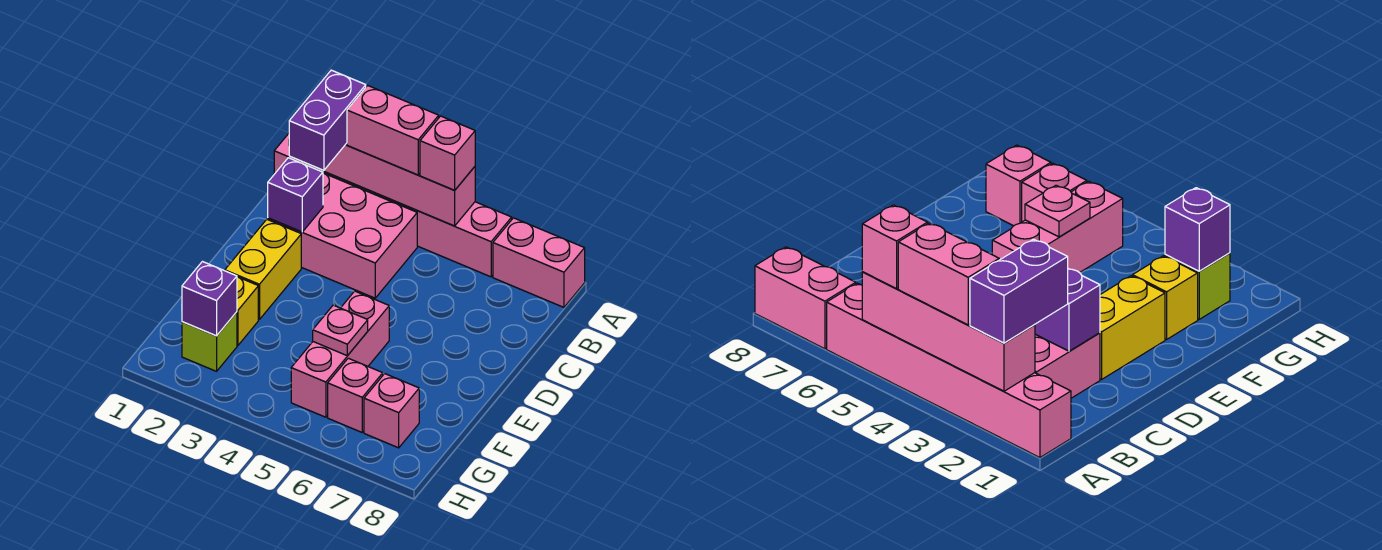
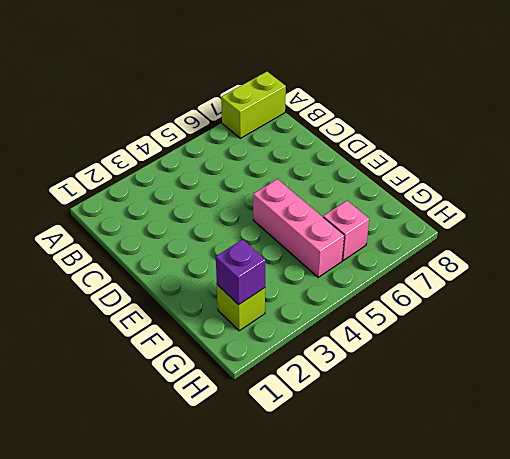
lime brick A7:A8 level 1 -> pink brick A7:A8 level 1
none -> pink brick A1:A6 level 1
none -> pink brick B2:C4 level 1
none -> yellow brick D2:E2 level 1

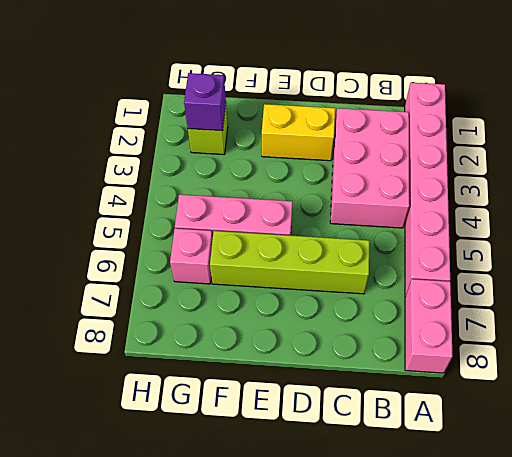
lime brick C6:F6 level 1 -> none
none -> yellow brick F2 level 1
none -> pink brick G7 level 1
none -> pink brick A2:A5 level 2

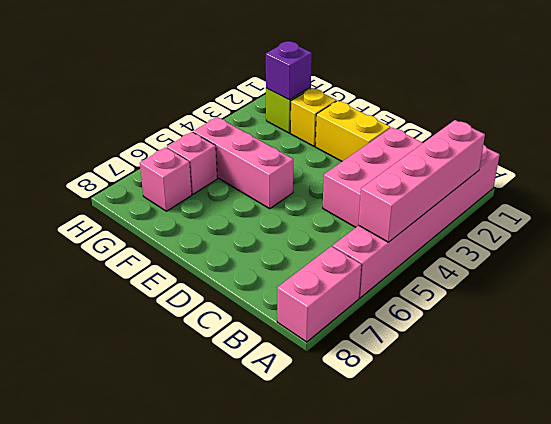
none -> purple brick C2 level 2
none -> pink plate F5 level 2
none -> purple brick A2:B2 level 3

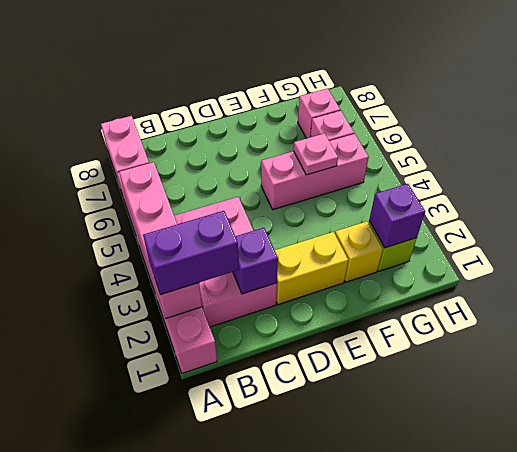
none -> pink brick A3:A4 level 3
none -> pink brick A5 level 3

